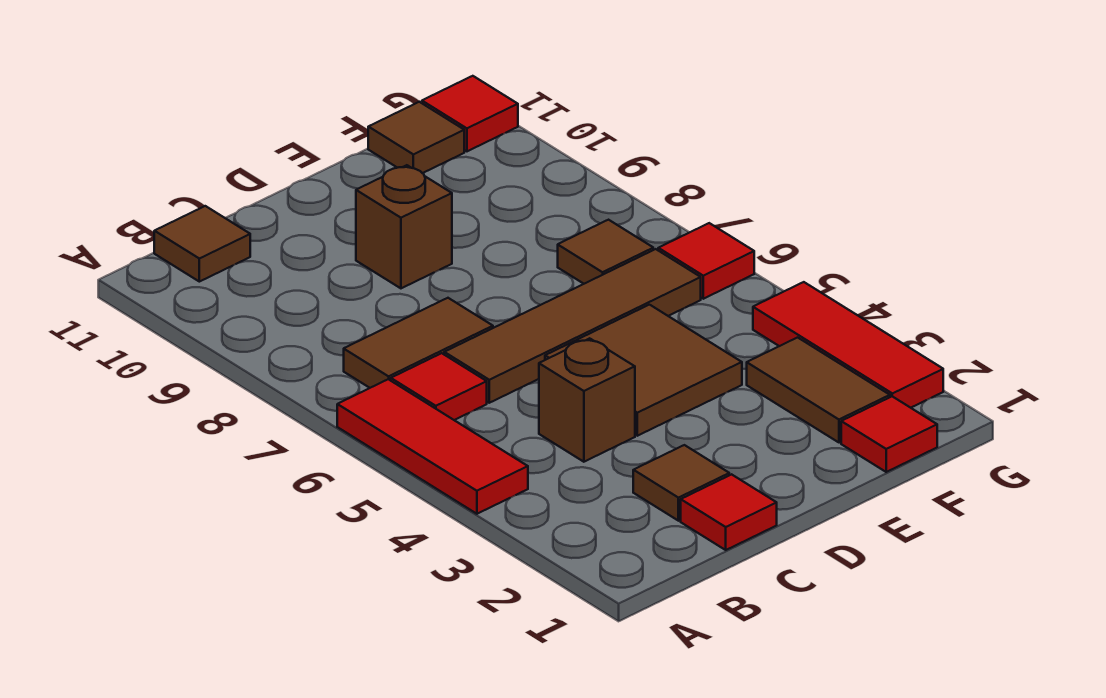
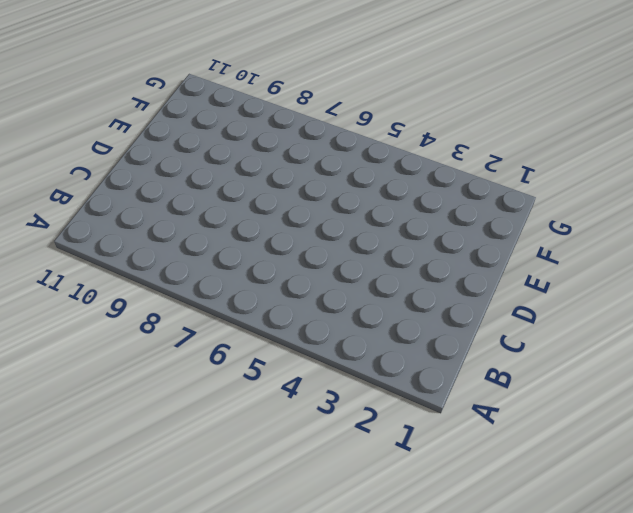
none -> red tile A4:A6 level 1
none -> red tile B6 level 1
none -> brown tile B7:C7 level 1

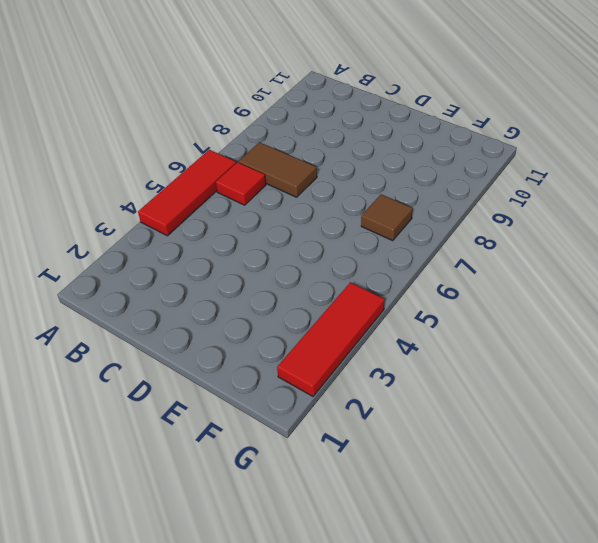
none -> brown tile B11 level 1
none -> red tile C1 level 1
none -> brown tile C2 level 1

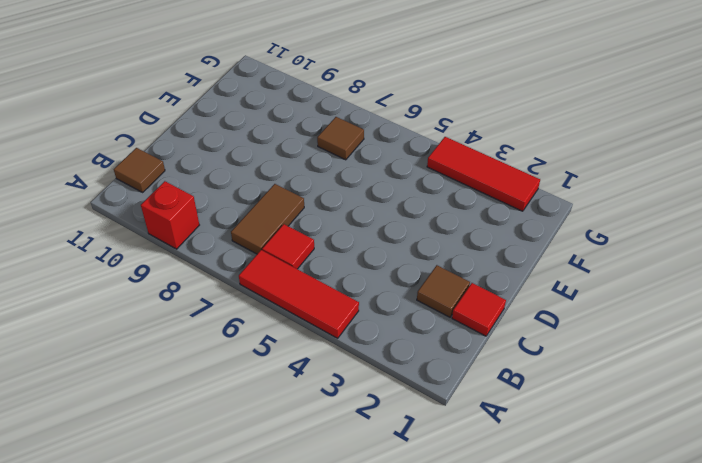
red brick A9 level 1 -> none
none -> brown brick C4 level 1
none -> brown tile C6:F6 level 1
none -> brown tile D4:E5 level 1

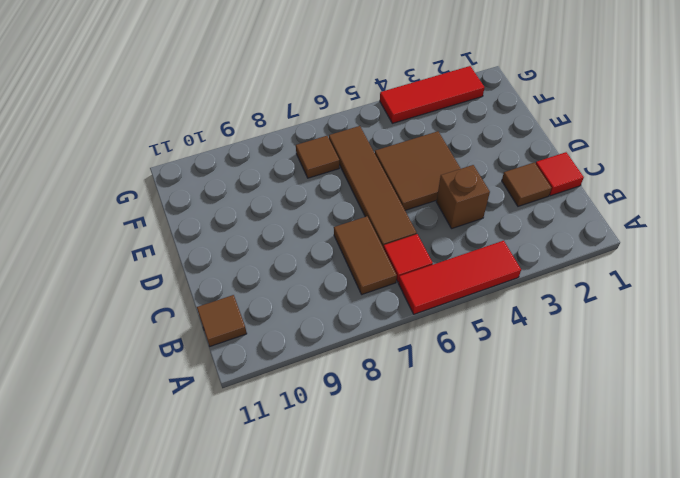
none -> brown brick D9 level 1
none -> red tile F1 level 1
none -> brown tile F2:F3 level 1

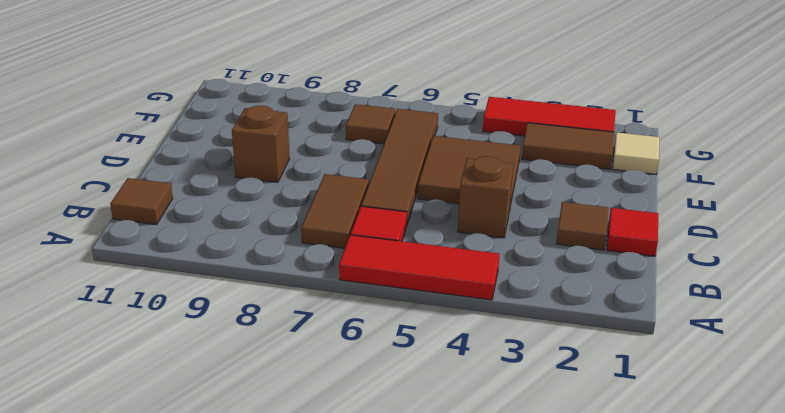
tan tile F1 level 1 -> red tile F1 level 1
none -> brown tile F11 level 1
none -> red tile G6 level 1
none -> red tile G11 level 1

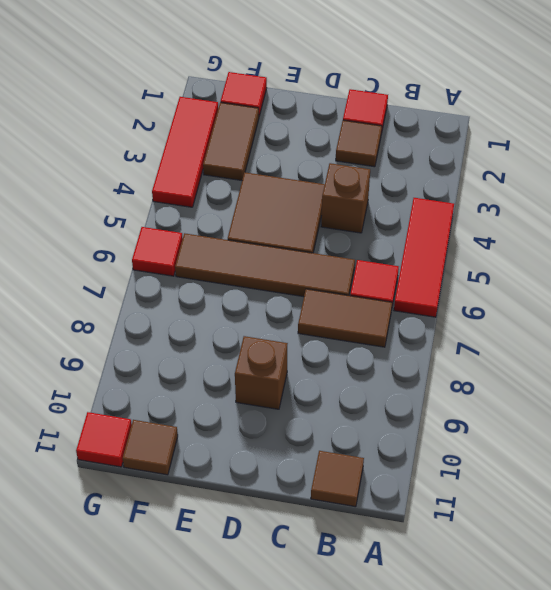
none -> brown tile F7 level 1

